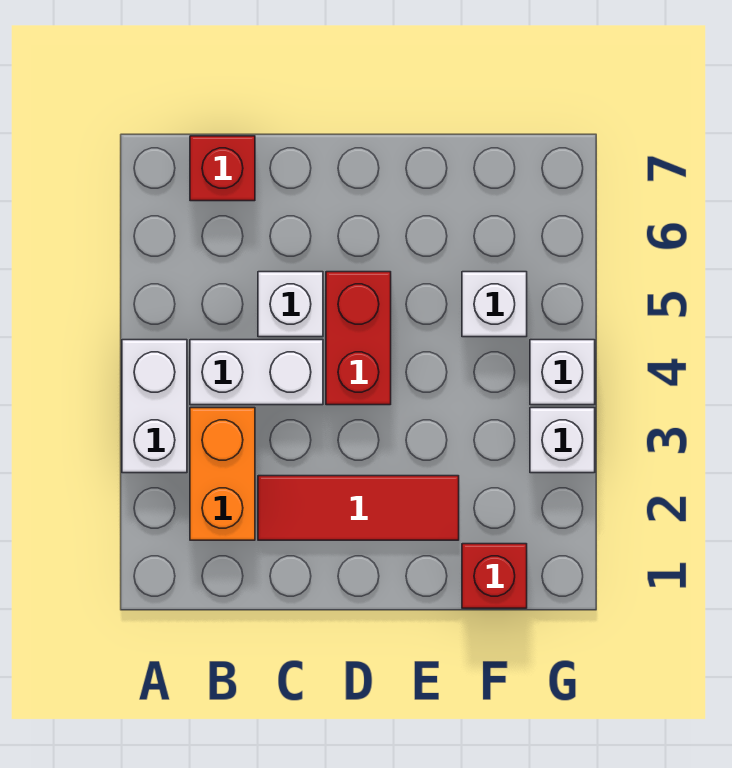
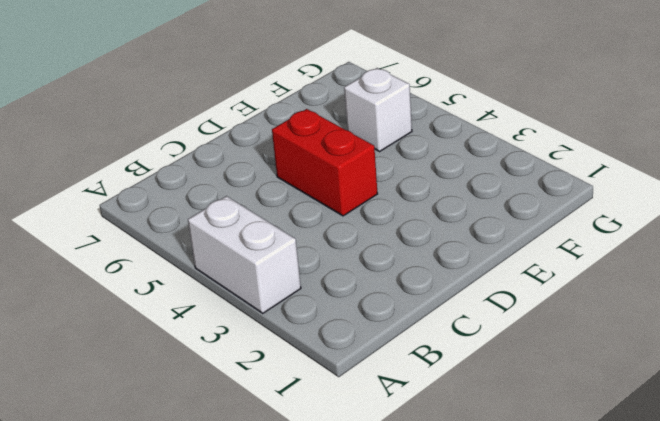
none -> orange brick B2:B3 level 1
none -> white brick B4:C4 level 1

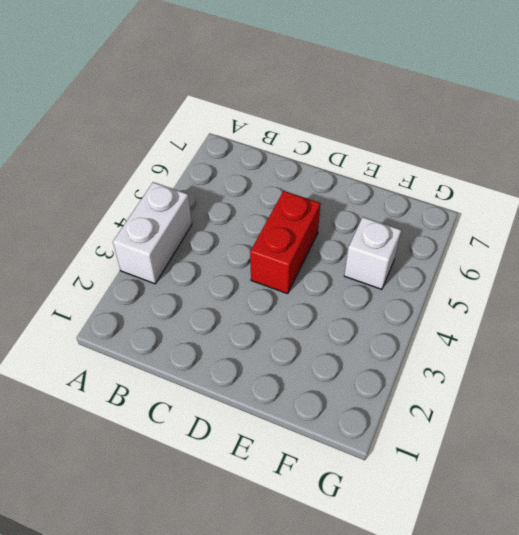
none -> orange brick B2:B3 level 1
none -> white brick B4:C4 level 1

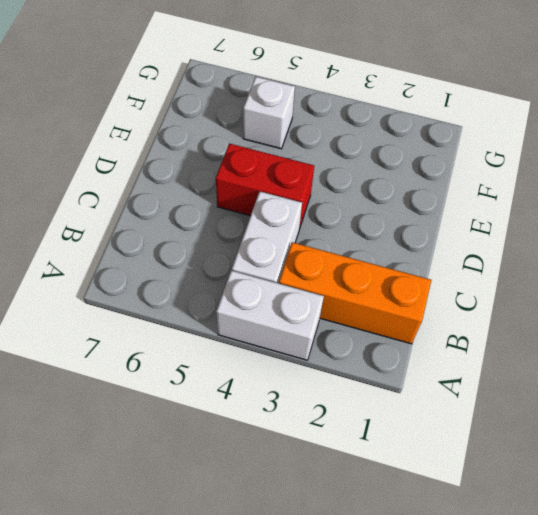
orange brick B1:B3 level 1 -> orange brick B2:B3 level 1
none -> red brick B7 level 1
none -> red tile C2:E2 level 1

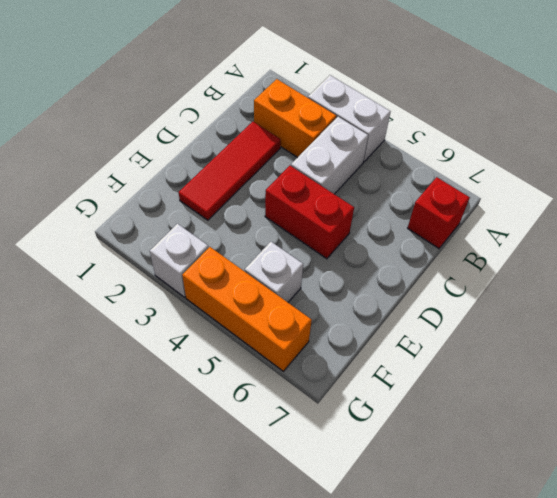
orange brick G4:G6 level 1 -> white brick G4 level 1
none -> white brick C5 level 1
none -> red brick F1 level 1

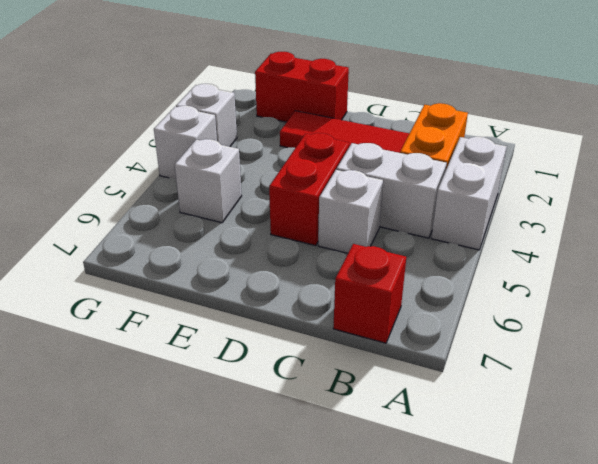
red brick E1:F1 level 1 -> red brick F1 level 1

